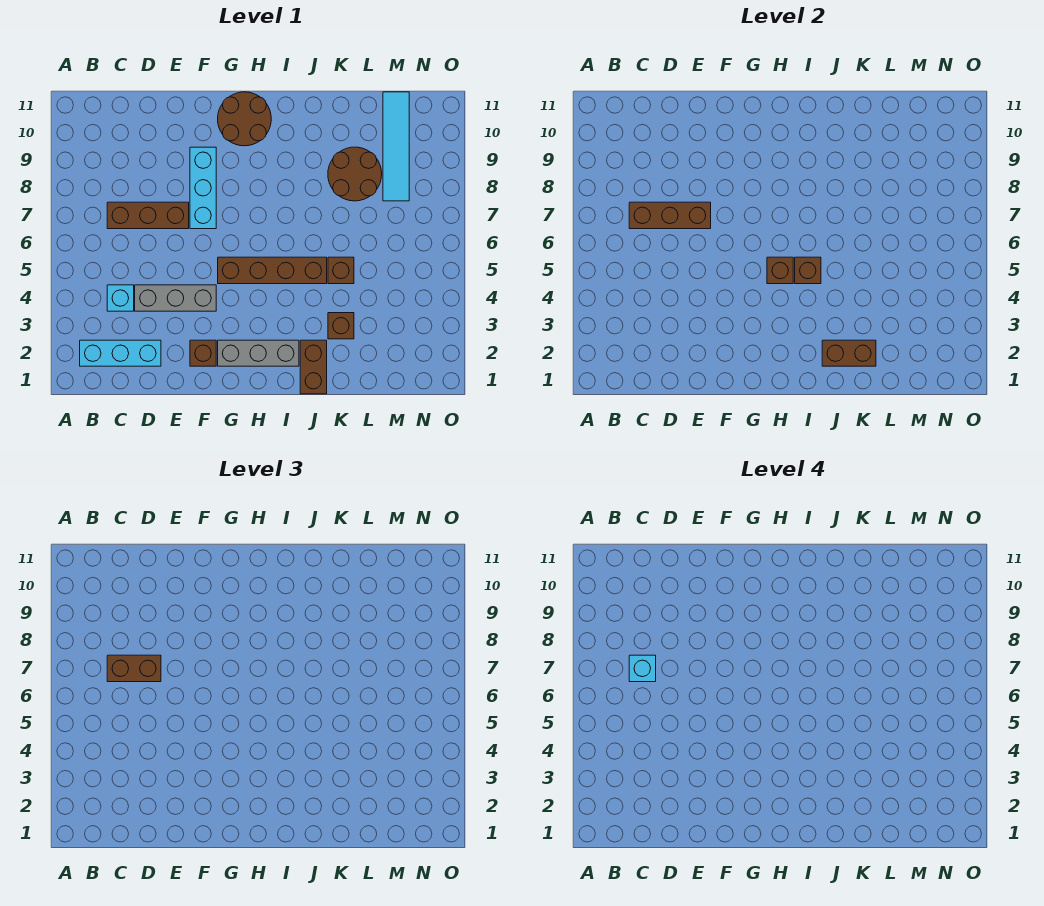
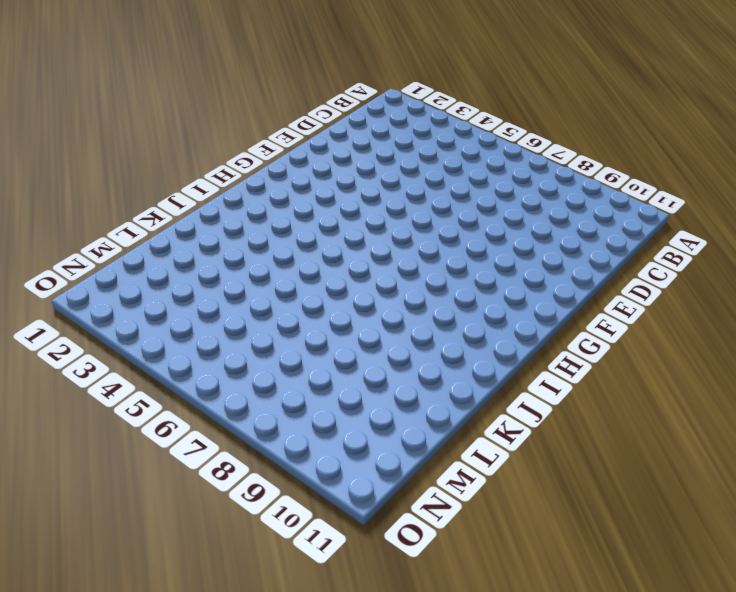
none -> cyan brick B2:D2 level 1
none -> cyan brick C4 level 1
none -> brown brick C7:E7 level 1

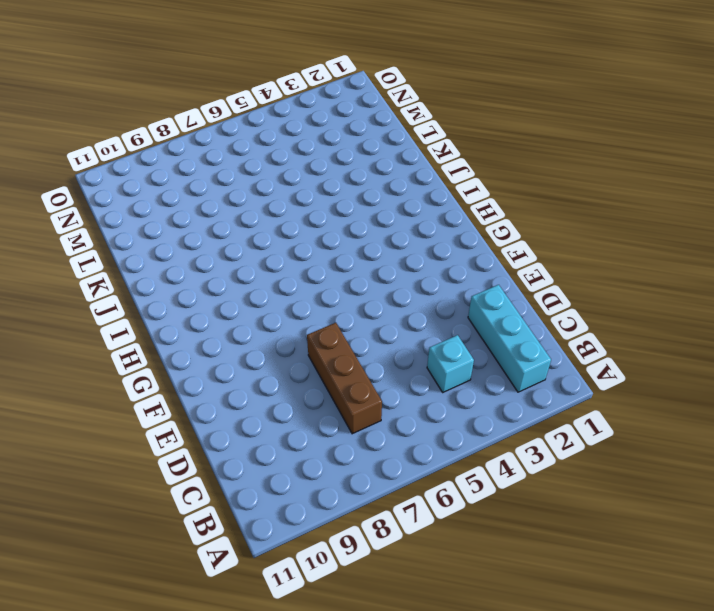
none -> grey brick D4:F4 level 1
none -> brown brick F2 level 1
none -> cyan brick F7:F9 level 1

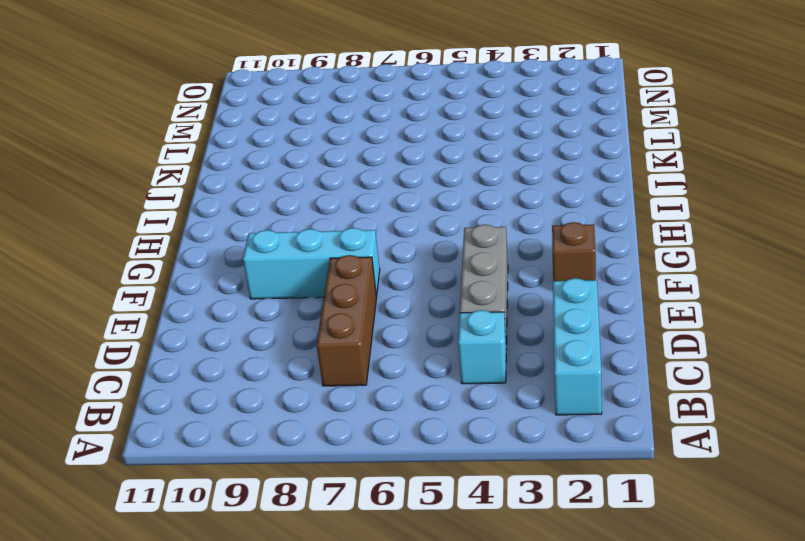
none -> grey brick G2:I2 level 1
none -> brown brick G5:J5 level 1
none -> brown round brick G10:H11 level 1

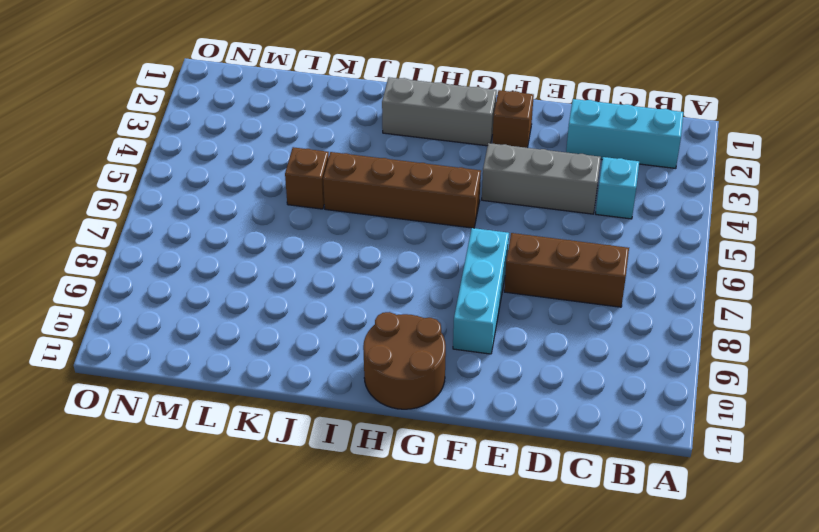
none -> brown brick J1:J2 level 1
none -> brown brick K3 level 1
none -> brown round brick K8:L9 level 1

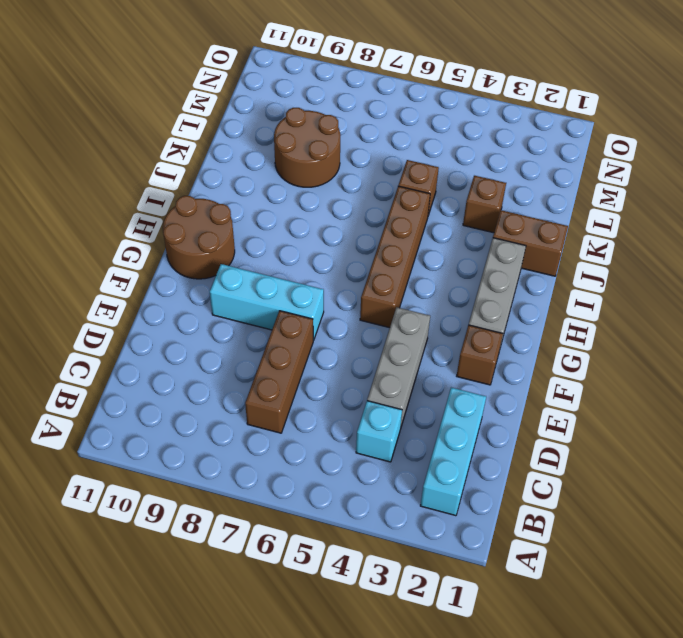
none -> cyan tile M8:M11 level 1
none -> brown brick C7:E7 level 2
none -> brown brick H5 level 2

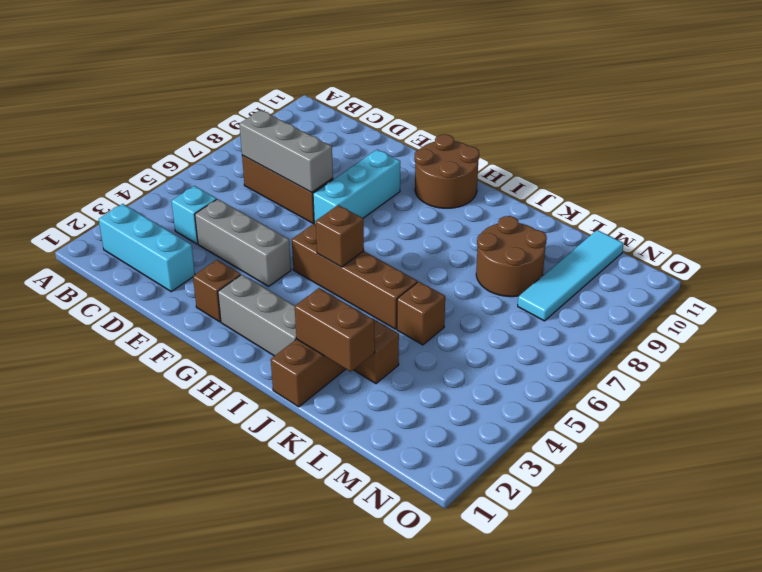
grey brick C7:E7 level 2 -> brown brick C7:E7 level 2
none -> brown brick I5 level 2
none -> brown brick C7:D7 level 3
none -> cyan brick C7 level 4

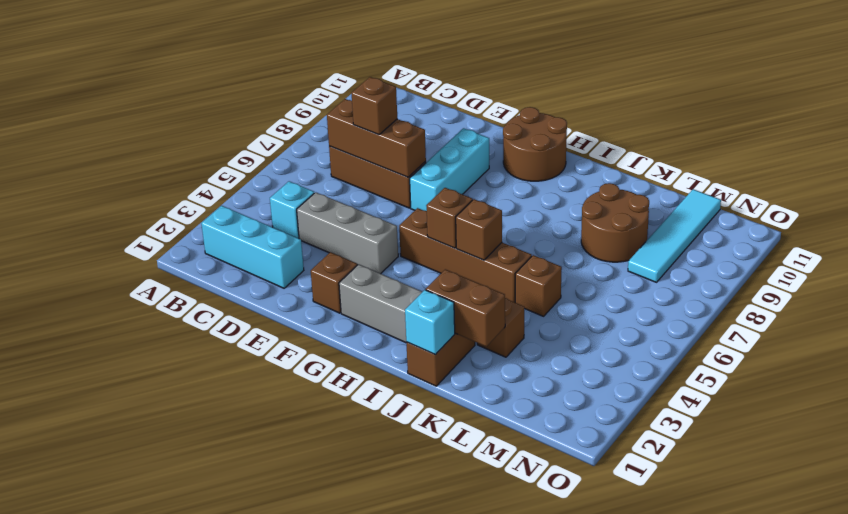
brown brick D7 level 3 -> brown brick C7:D7 level 3
cyan brick J1 level 2 -> cyan brick C7 level 4

